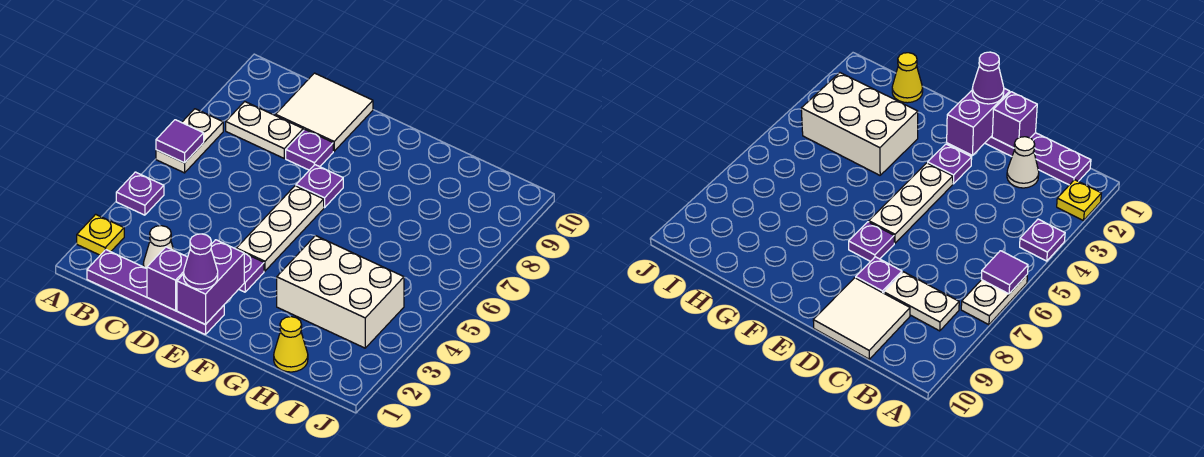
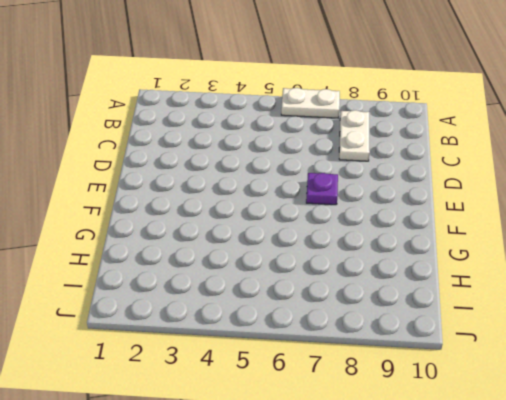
none -> yellow plate A2 level 1
none -> purple plate A4 level 1
none -> purple plate B1:E1 level 1

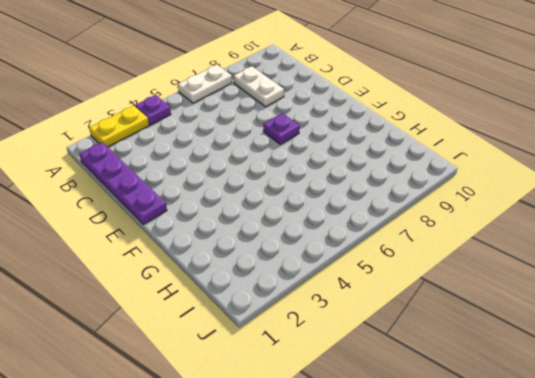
yellow plate A2:A3 level 1 -> yellow plate A2 level 1
none -> white cone C2 level 1
none -> white tile C9:D10 level 1
none -> purple plate D8 level 1

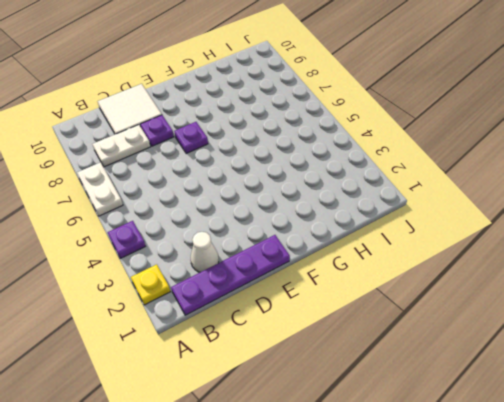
none -> purple plate E3 level 1
none -> white plate E4:E6 level 1
none -> white brick G3:I4 level 1

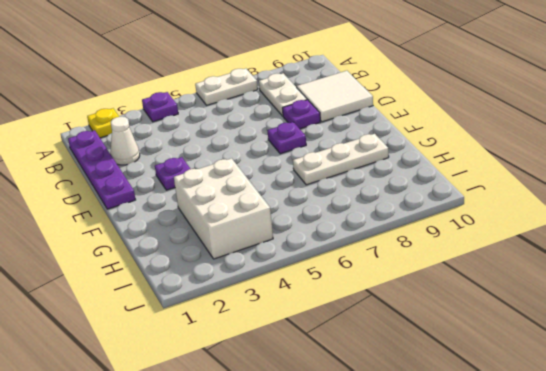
white plate G7:G9 level 1 -> white plate E4:E6 level 1
none -> yellow cone H1 level 1
none -> purple tile A6 level 2
none -> purple brick D1 level 2

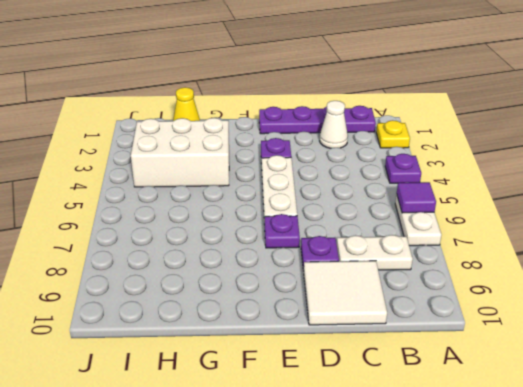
none -> purple brick D1 level 2
none -> purple brick E1:E2 level 2
none -> purple cone E1 level 3

